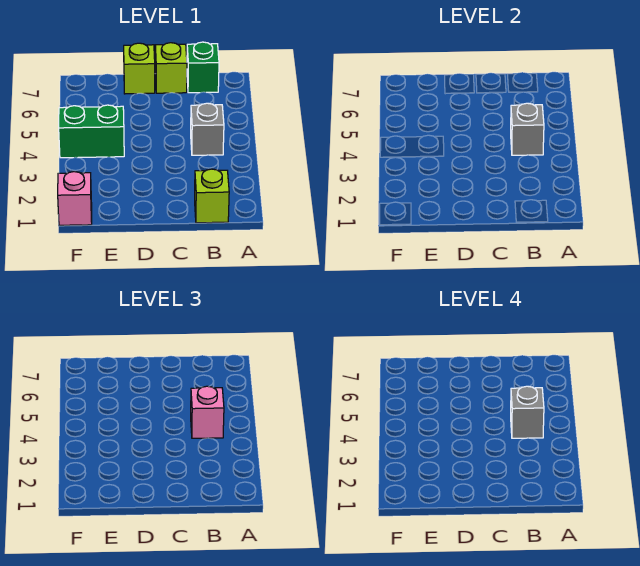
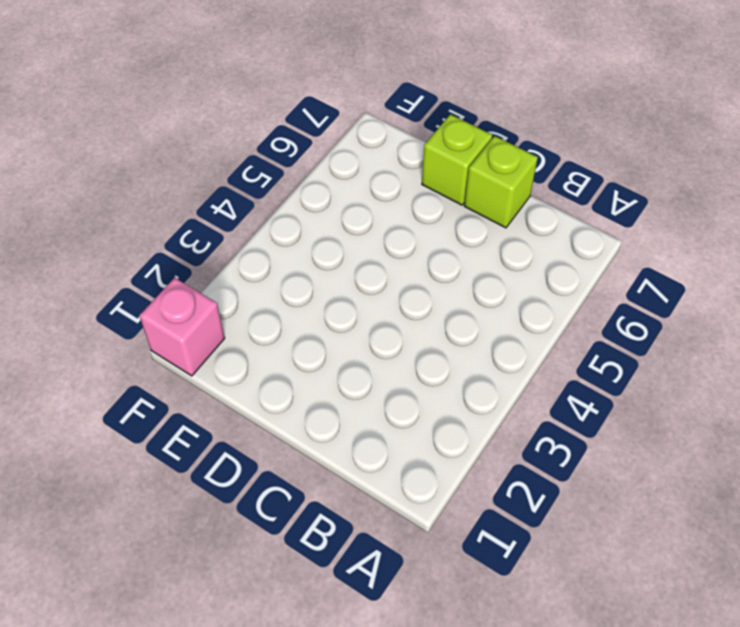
none -> lime brick B1 level 1
none -> grey brick B4 level 1

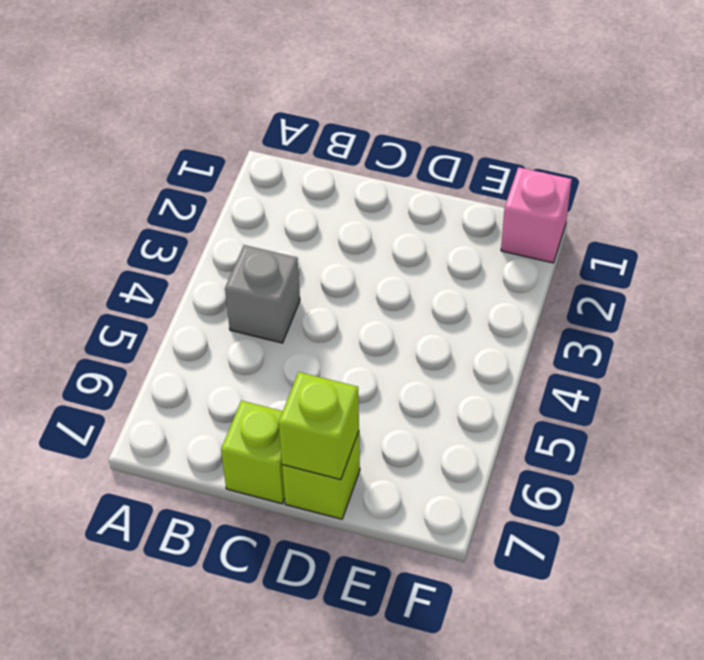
lime brick D7 level 2 -> lime brick B1 level 1
none -> green brick B7 level 1
none -> green brick E4:F4 level 1

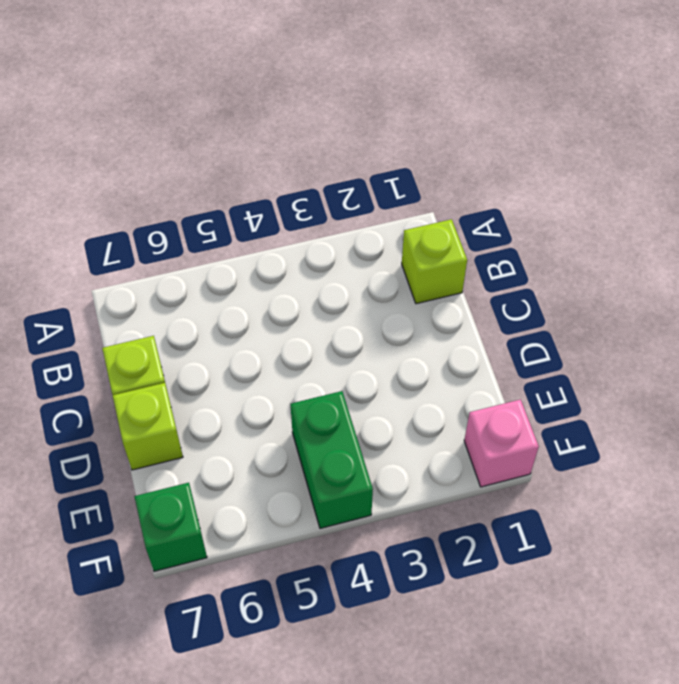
green brick F7 level 1 -> green brick B7 level 1
none -> grey brick B4 level 1
none -> grey brick B4 level 2

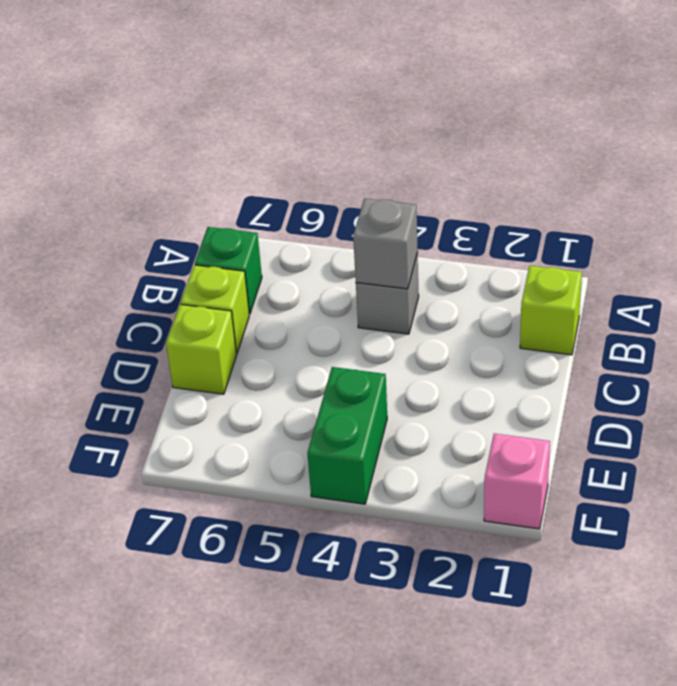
none -> pink brick B4 level 3
none -> grey brick B4 level 4

